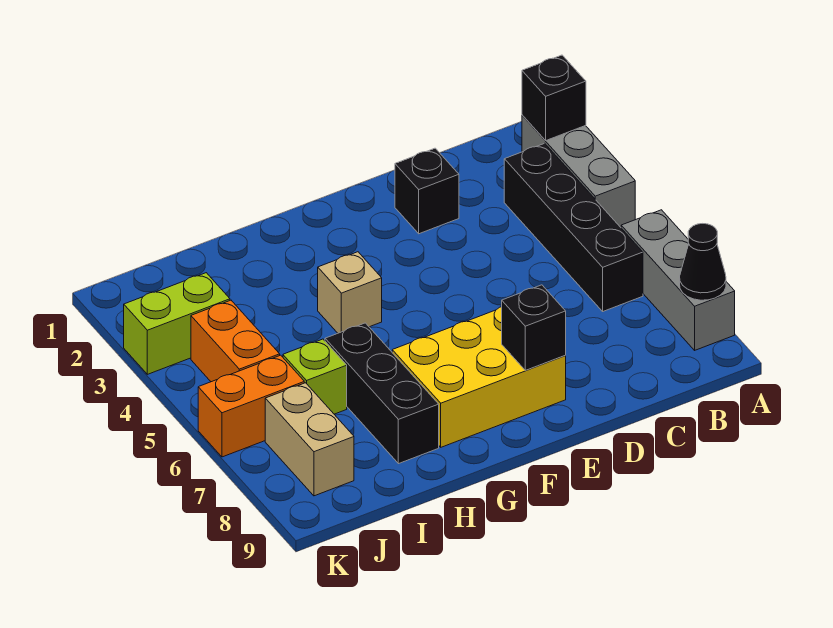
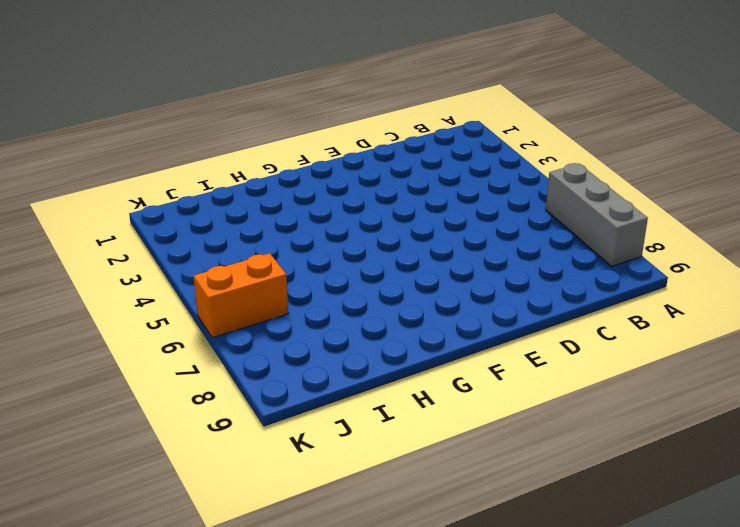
none -> grey brick A2:A4 level 1
none -> black brick B3:B6 level 1
none -> black brick D2 level 1

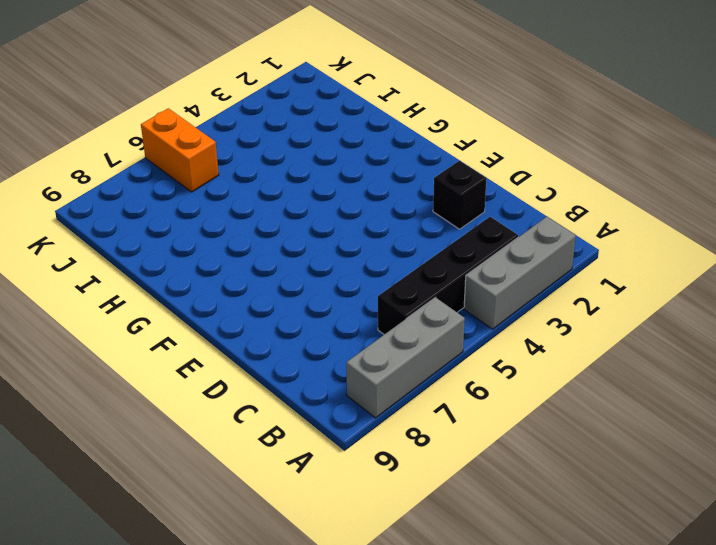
none -> yellow brick E7:G8 level 1
none -> tan brick G4 level 1
none -> black brick H6:H8 level 1

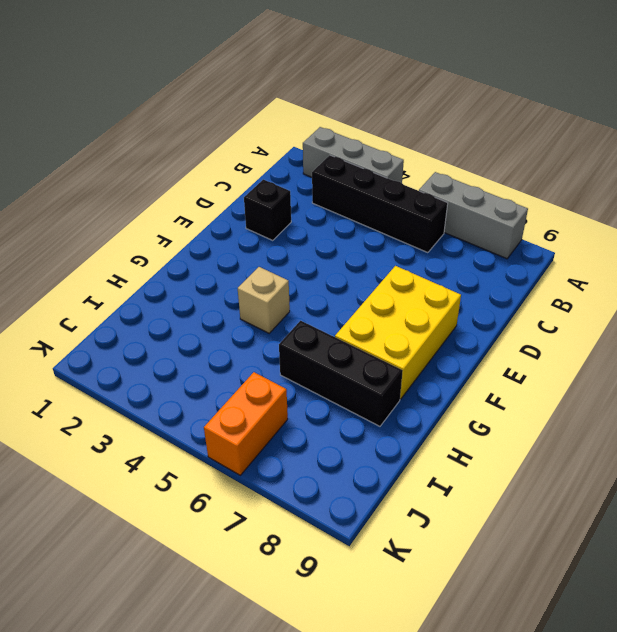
none -> lime brick I6 level 1
none -> lime brick J3:K3 level 1
none -> orange brick J4:J5 level 1

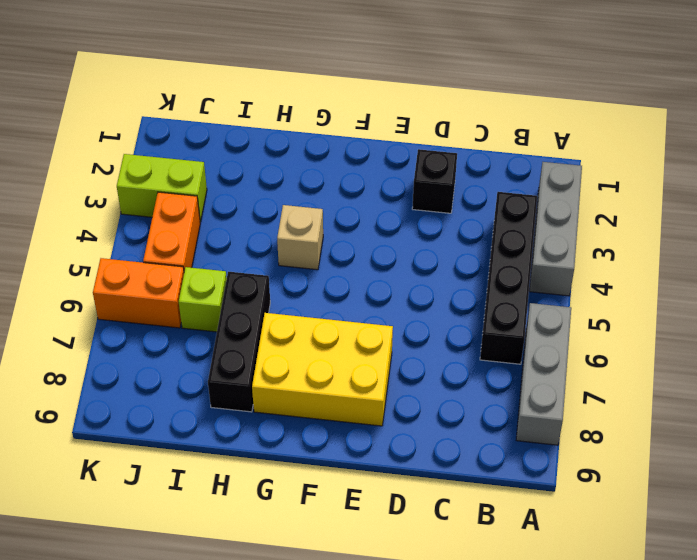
none -> tan brick J7:J8 level 1
none -> black brick A2 level 2
none -> black cone A8 level 2

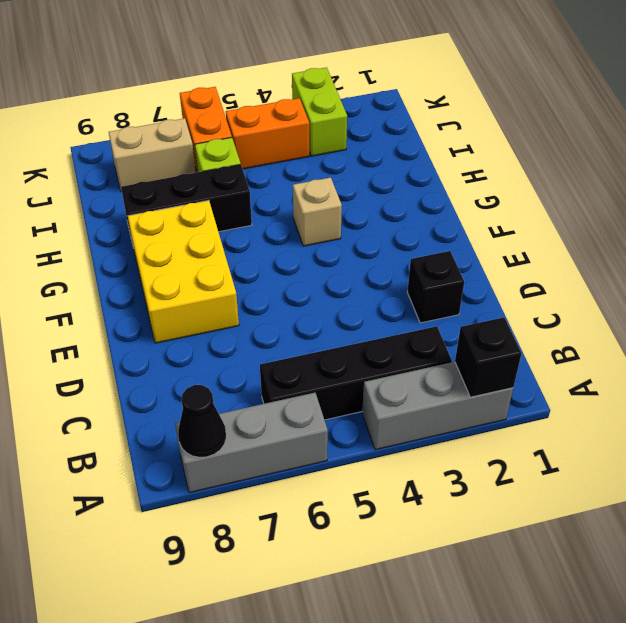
none -> black brick E8 level 2

